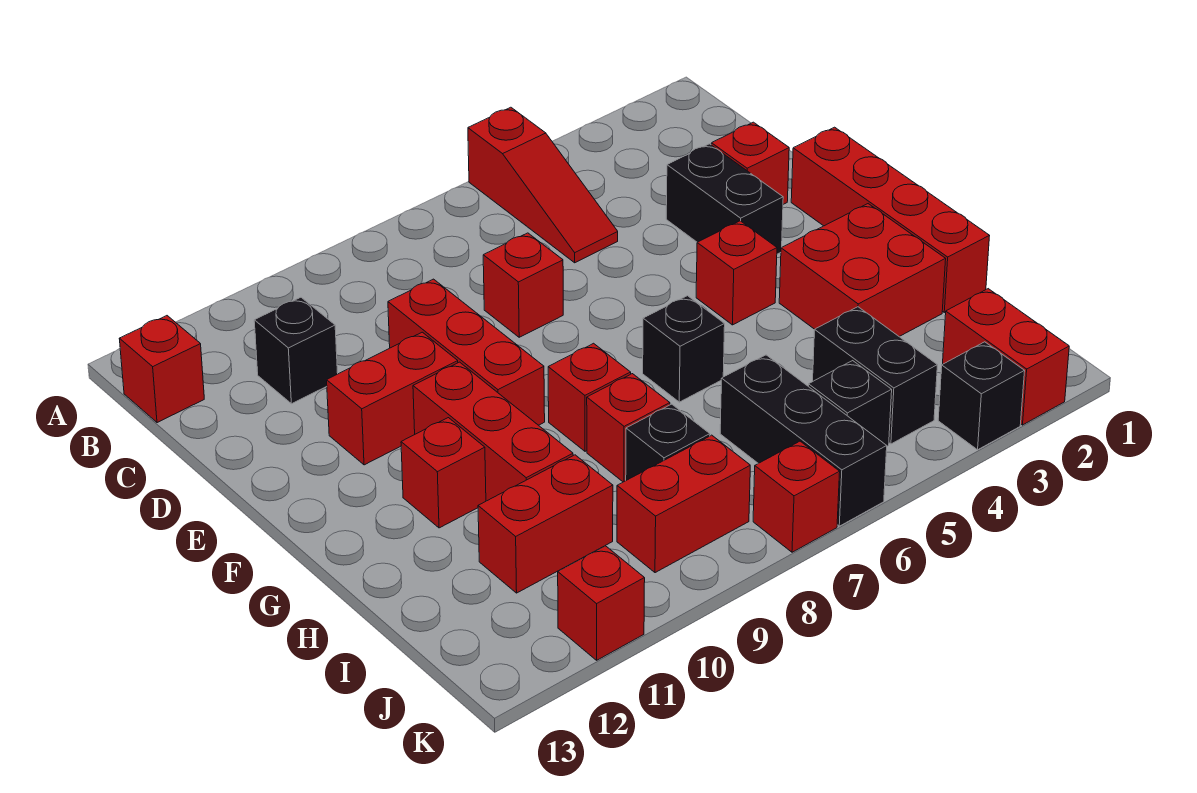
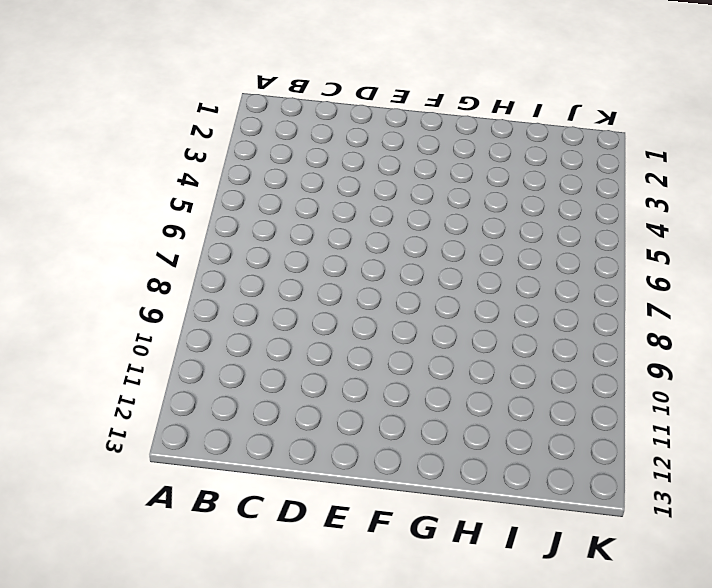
none -> red slope A5:C5 level 1 top A
none -> red brick B13 level 1
none -> black brick C11 level 1

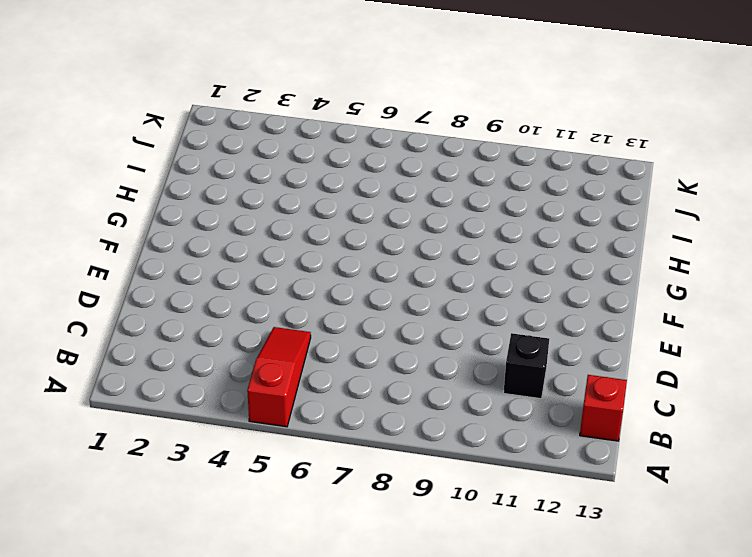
none -> red brick D2 level 1
none -> black brick D3:E3 level 1
none -> red brick D7 level 1

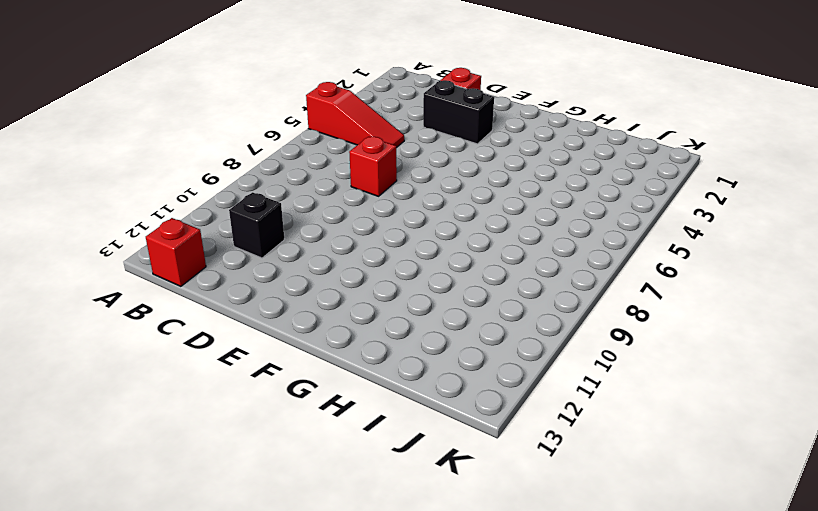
none -> red brick D9:F9 level 1
none -> red brick E1:H1 level 1
none -> red brick E10:E11 level 1

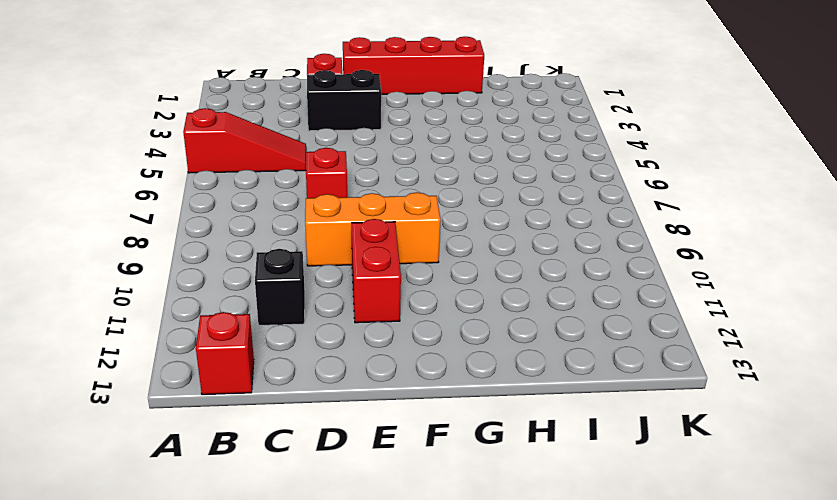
orange brick D9:F9 level 1 -> red brick D9:F9 level 1
none -> red brick F4 level 1
none -> red brick F10:H10 level 1
none -> red brick G2:H3 level 1

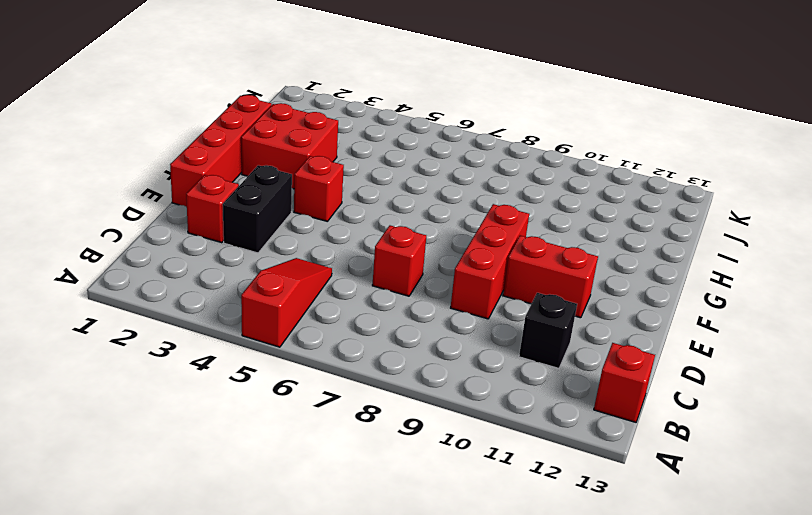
none -> red brick F10:H10 level 1
none -> black brick G6 level 1
none -> red brick G8 level 1

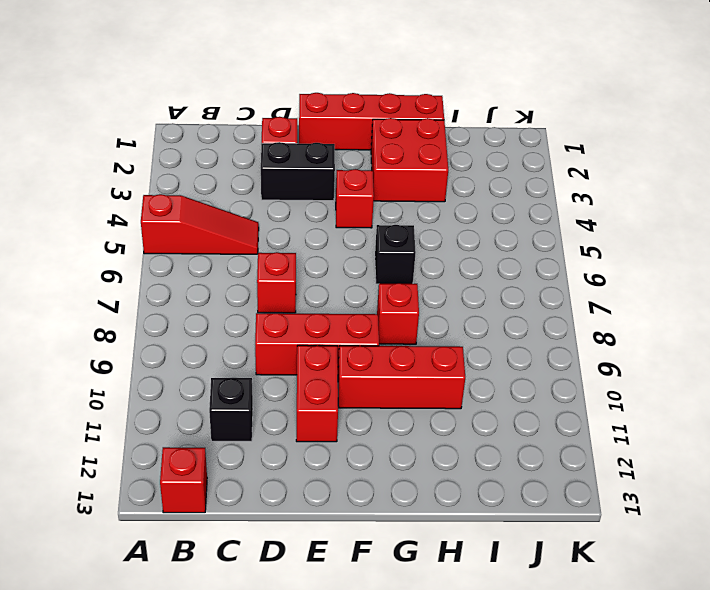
none -> red brick G11 level 1
none -> red brick H8 level 1
none -> black brick I4:J4 level 1

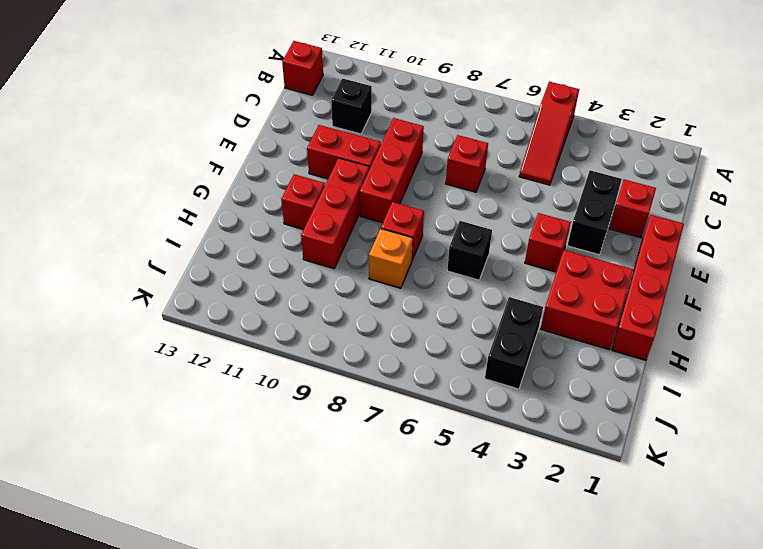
orange brick H8 level 1 -> red brick H8 level 1
none -> black brick I6:K6 level 1
none -> black brick I8 level 1
none -> red brick I10:I11 level 1

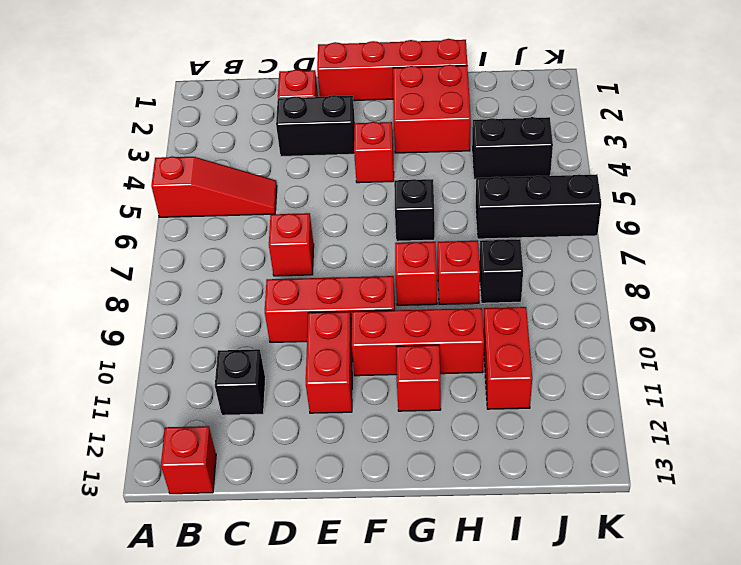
none -> red brick J2:K2 level 1
none -> black brick J5 level 1
none -> red brick J8:J9 level 1

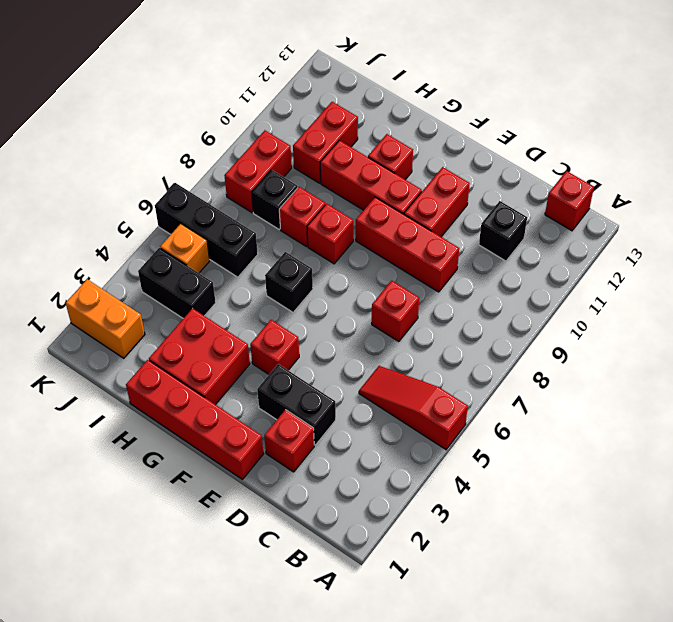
orange brick J2:K2 level 1 -> red brick J2:K2 level 1
orange brick J5 level 1 -> black brick J5 level 1
none -> black brick K3 level 1
none -> red brick K7 level 1
none -> red brick K11 level 1

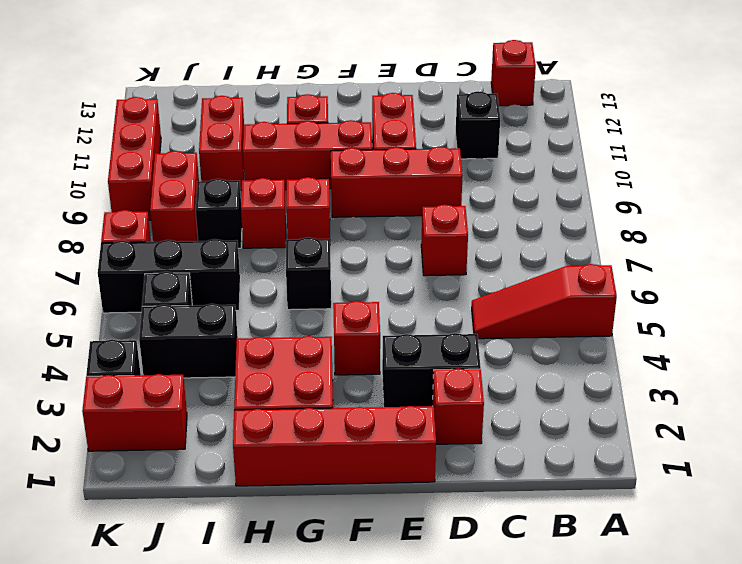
red brick K9:K11 level 1 -> red brick K11 level 1

